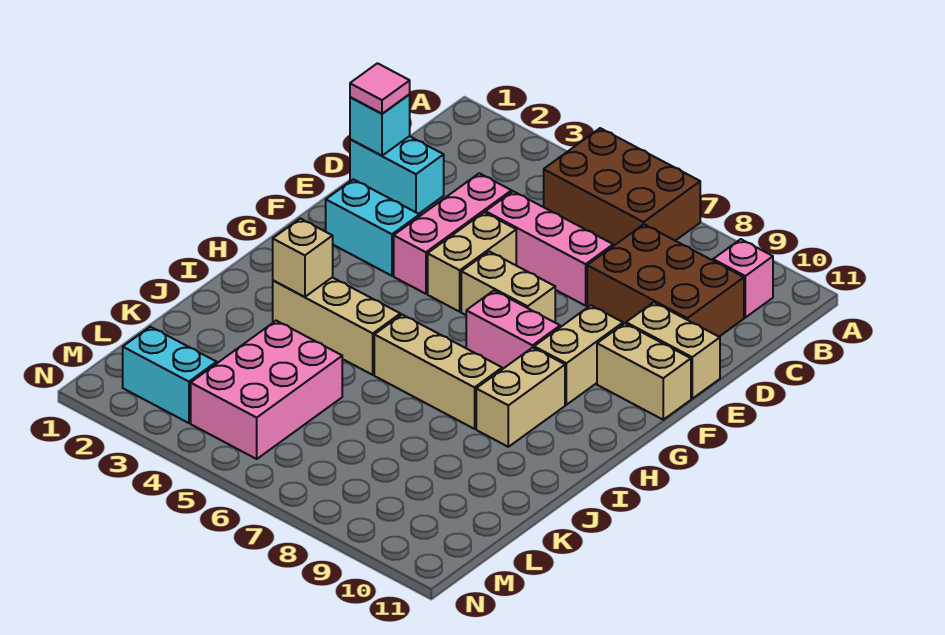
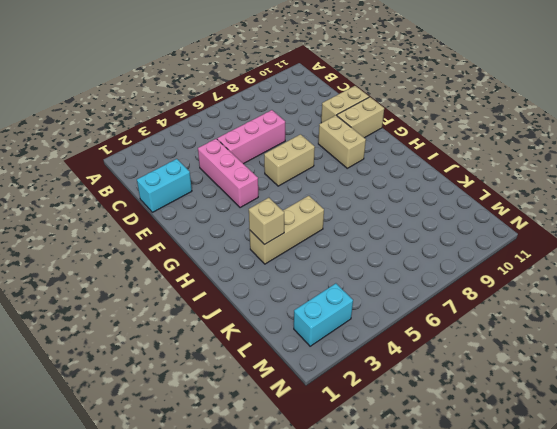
none -> brown brick A5:B7 level 1
none -> pink brick B10 level 1
none -> brown brick C8:D10 level 1

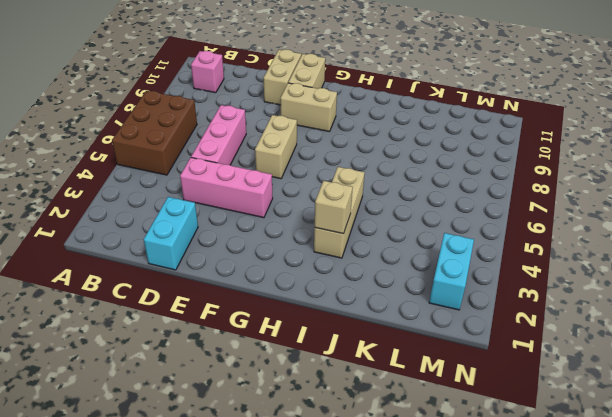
none -> brown brick C8:D10 level 1
none -> tan brick E5:F5 level 1
none -> cyan brick F2:F3 level 1

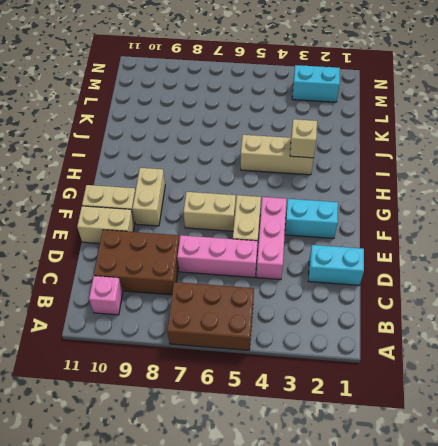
none -> pink brick G7:G8 level 1
none -> tan brick H9:I9 level 1
none -> tan brick I6:I8 level 1

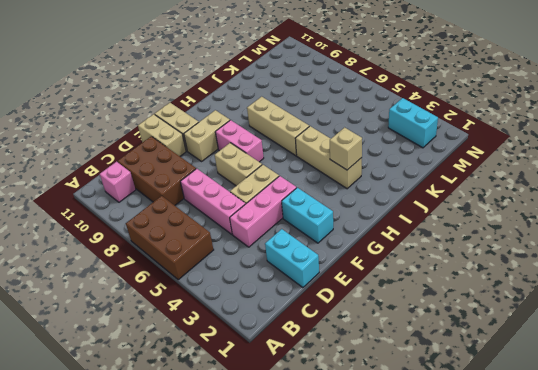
none -> tan brick H9:I9 level 1
none -> pink brick K4:M5 level 1
none -> cyan brick D1 level 2

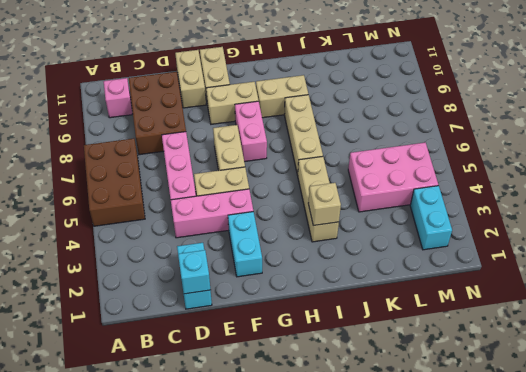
none -> pink tile D1 level 3

